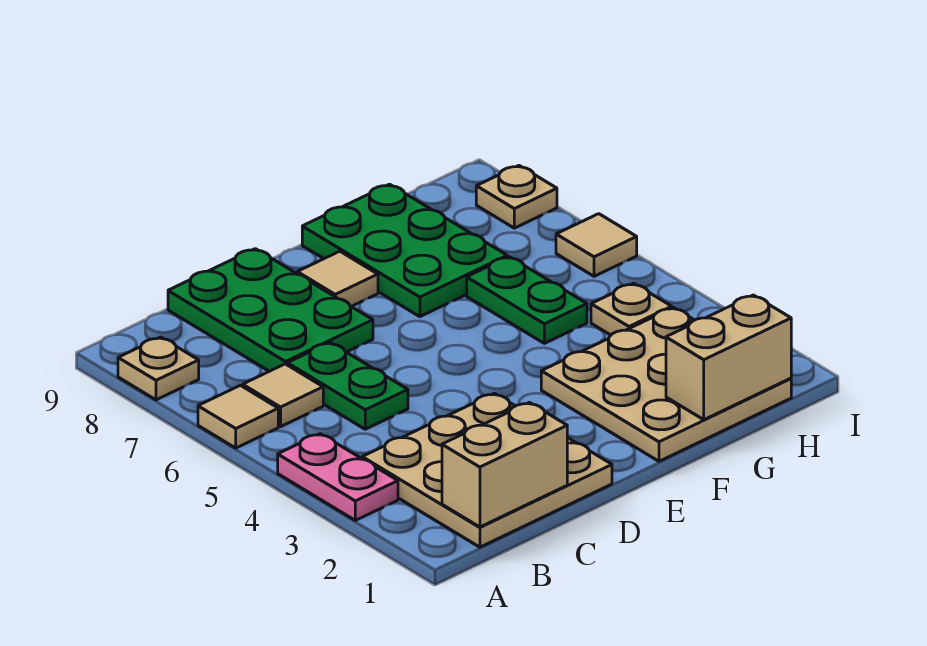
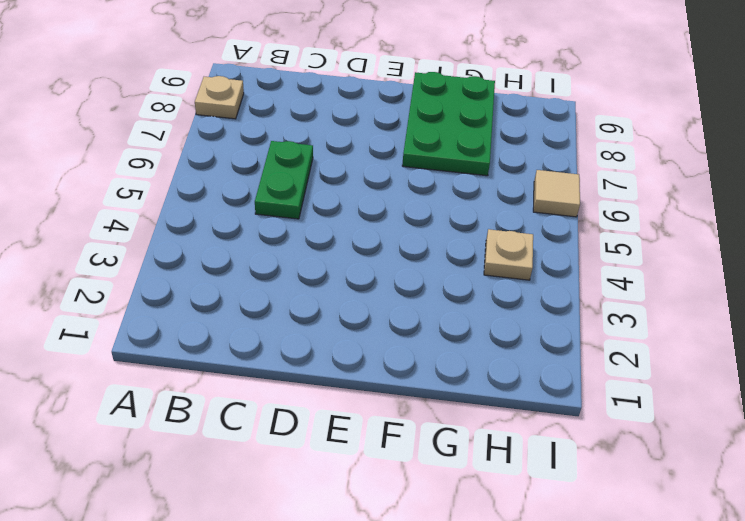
none -> pink plate A3:A4 level 1
none -> tan tile A6 level 1
none -> tan plate B1:D3 level 1

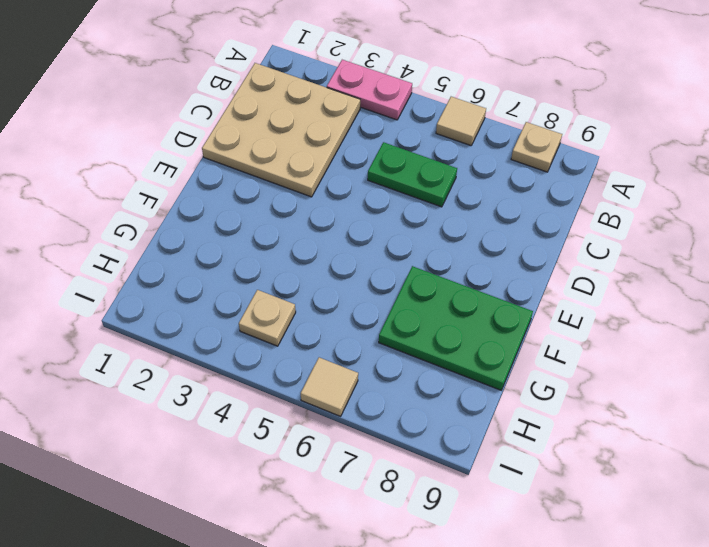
none -> tan tile B6 level 1
none -> green plate C7:D9 level 1
none -> tan tile E8 level 1

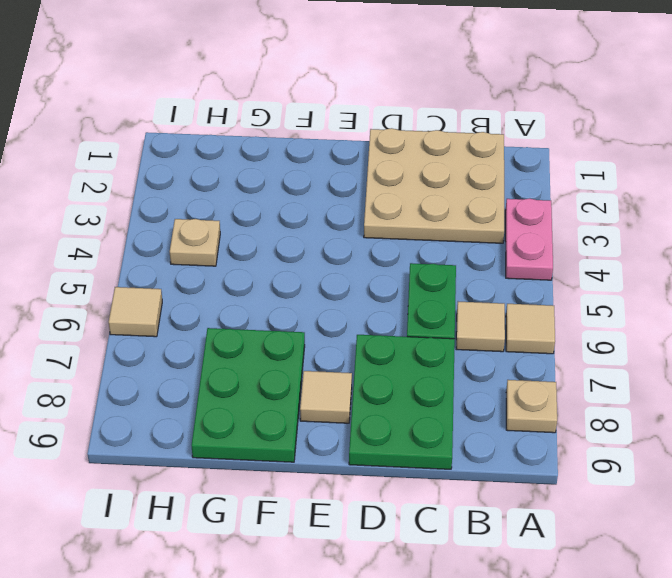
none -> tan plate F1:H3 level 1
none -> green plate G5:G6 level 1
none -> tan plate I8 level 1

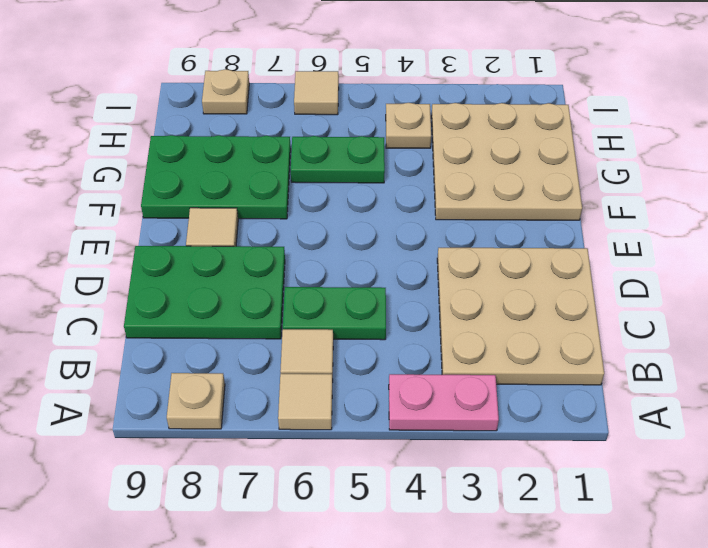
none -> tan brick B1:C1 level 2
none -> tan brick G1:H1 level 2

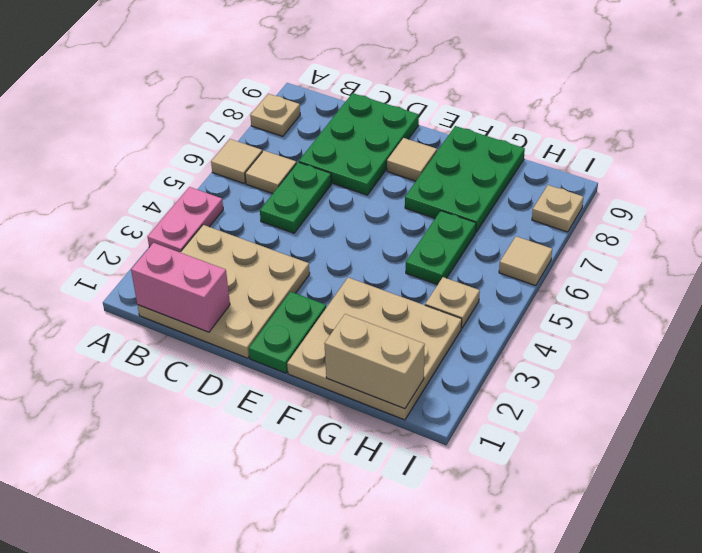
pink brick B1:C1 level 2 -> tan brick B1:C1 level 2
green plate E1:E2 level 1 -> none

